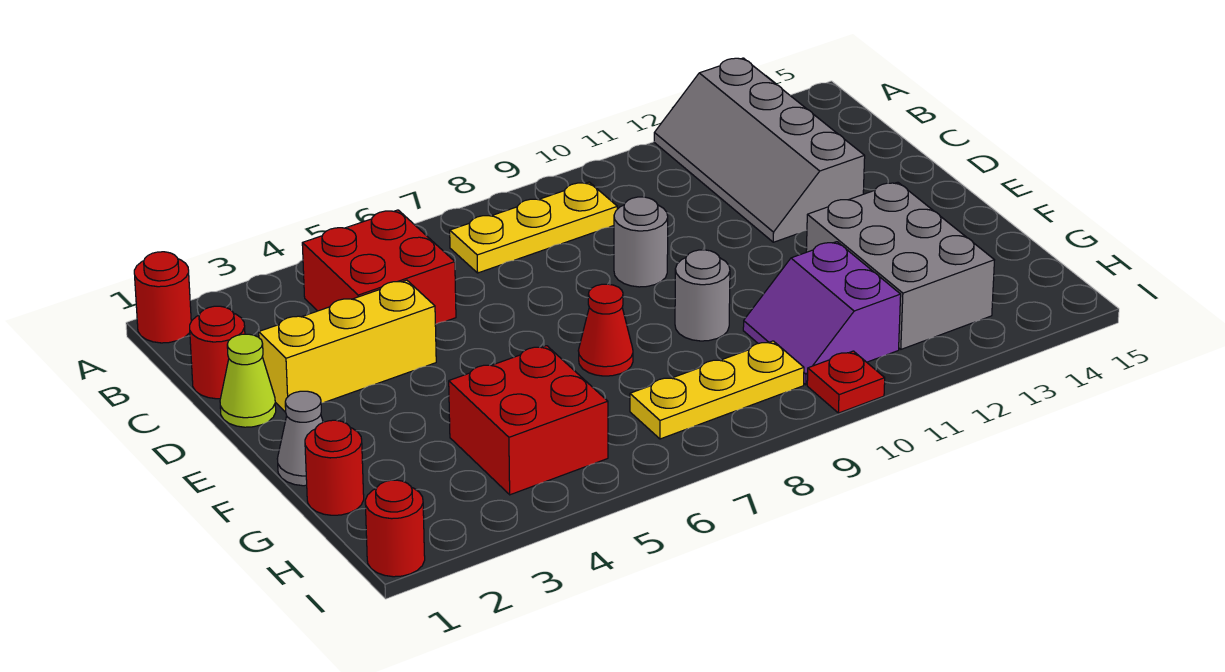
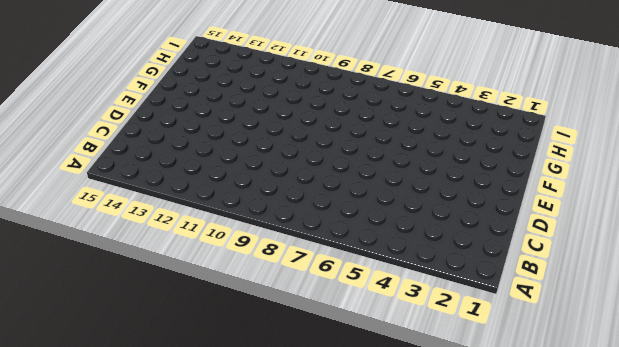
none -> red round brick A1 level 1
none -> grey slope A12:D13 level 1 top 13
none -> red brick B4:C5 level 1

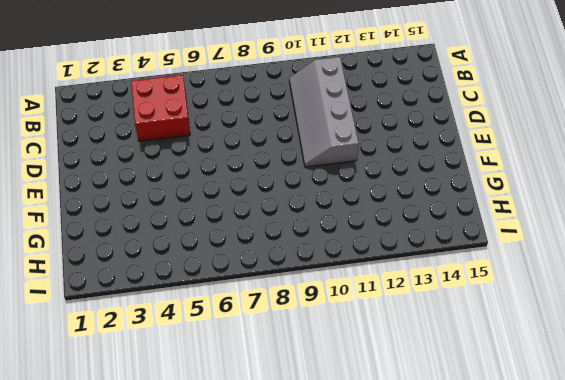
grey slope B10:E11 level 1 top 11 -> grey slope A12:D13 level 1 top 13
none -> red round brick A1 level 1
none -> yellow plate B7:B9 level 1
none -> red round brick C1 level 1

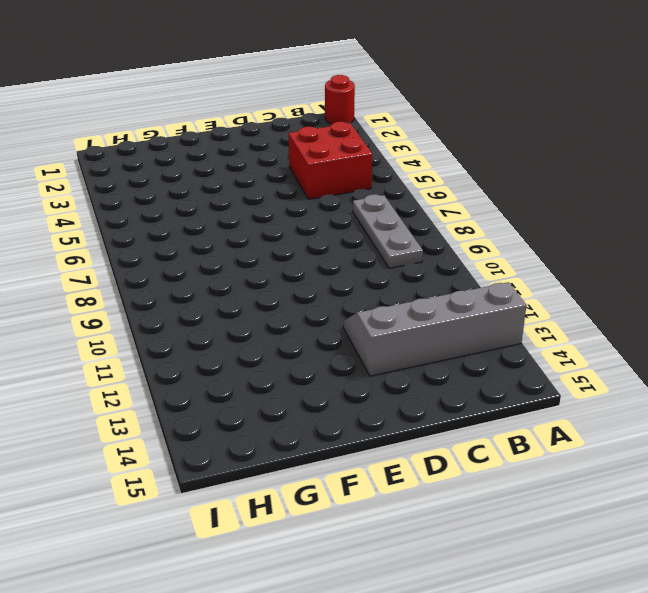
grey plate B7:B9 level 1 -> yellow plate B7:B9 level 1
none -> red round brick C1 level 1
none -> lime cone D1 level 1
none -> yellow brick D2:D4 level 1

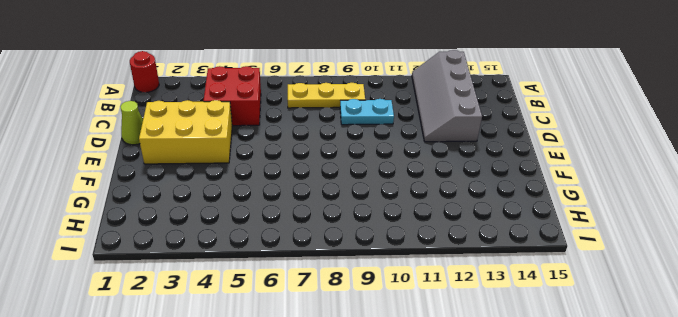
cyan plate C9:C10 level 1 -> none
yellow brick D2:E4 level 1 -> yellow brick D2:D4 level 1
none -> red round brick C1 level 1
none -> grey round brick D9 level 1
none -> grey cone F1 level 1

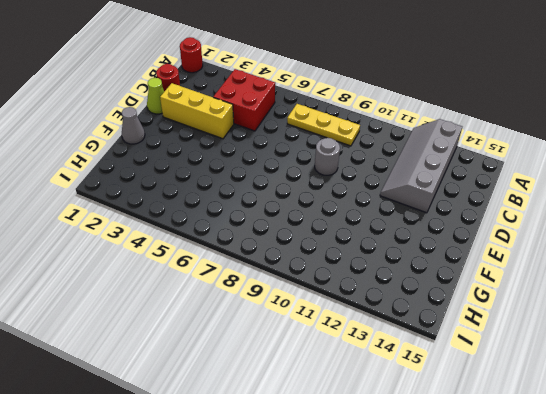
none -> red cone F7 level 1
none -> grey round brick F9 level 1
none -> grey brick F12:H13 level 1

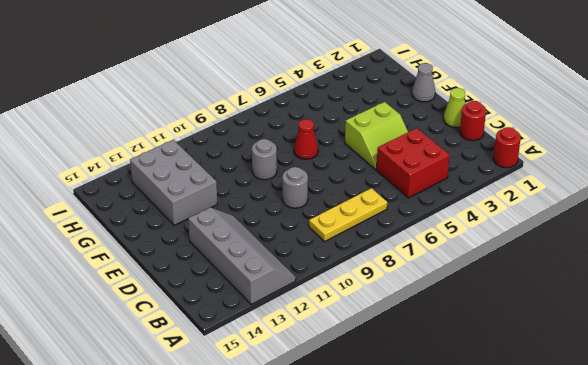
lime slope D4:E5 level 1 top E -> yellow brick D2:D4 level 1
none -> red round brick G1 level 1
none -> red brick G4:H5 level 1
none -> purple slope G10:H11 level 1 top 11

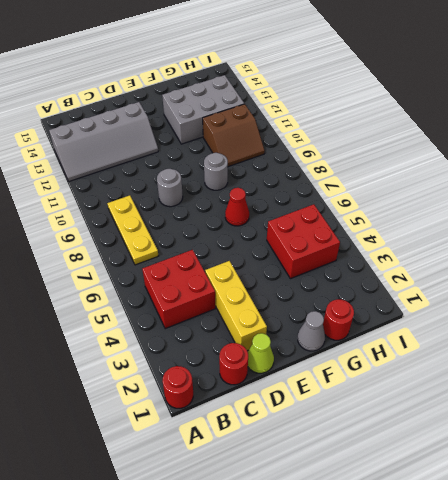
brown slope G10:H11 level 1 top 11 -> purple slope G10:H11 level 1 top 11
none -> yellow plate H7:H9 level 1
none -> red round brick I1 level 1
none -> red plate I10 level 1

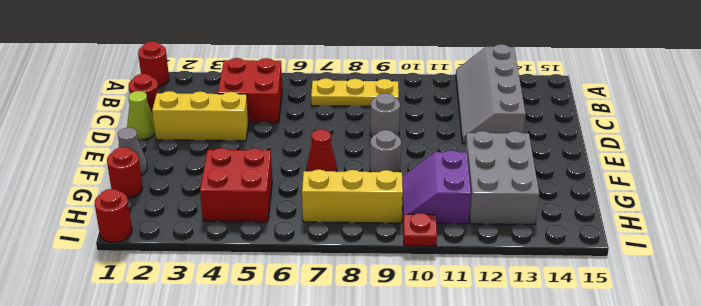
yellow brick H7:H9 level 1 -> yellow plate H7:H9 level 1

